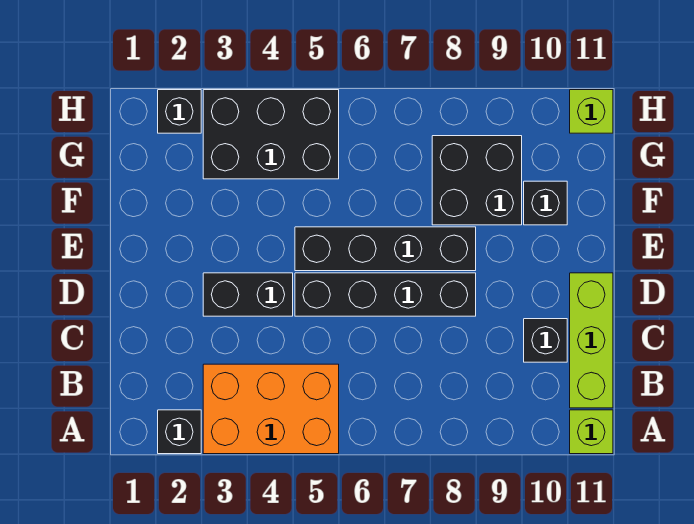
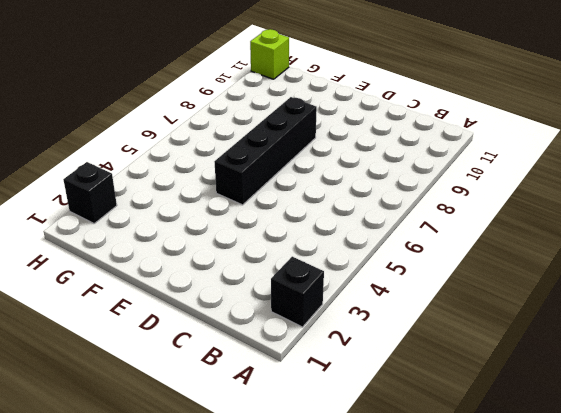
none -> orange brick A3:B5 level 1
none -> lime brick A11 level 1
none -> lime brick B11:D11 level 1

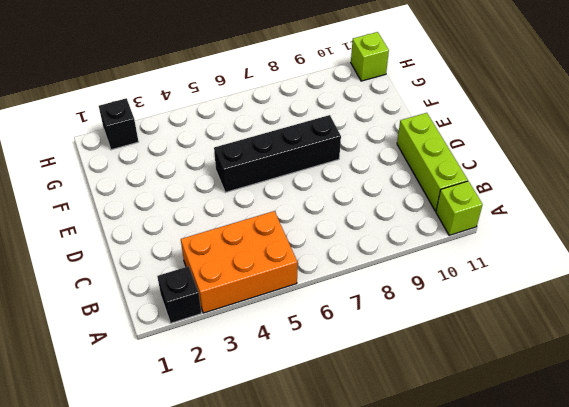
none -> black brick C10 level 1
none -> black brick D3:D4 level 1
none -> black brick D5:D8 level 1

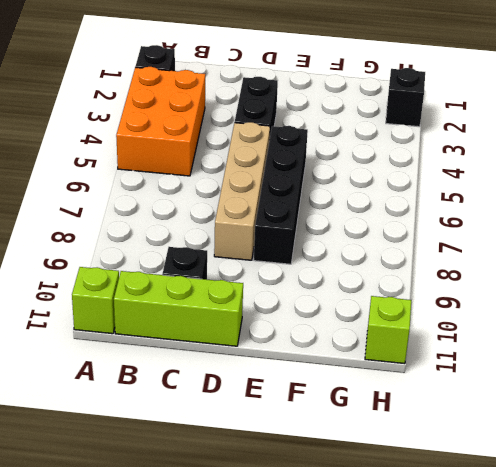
tan brick D5:D8 level 1 -> black brick D5:D8 level 1
none -> black brick F8:G9 level 1
none -> black brick F10 level 1
none -> black brick G3:H5 level 1

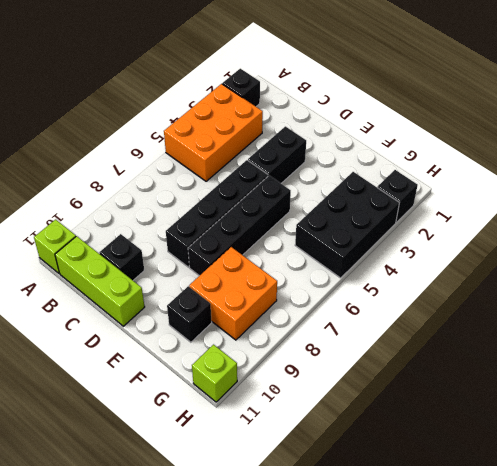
orange brick F8:G9 level 1 -> black brick F8:G9 level 1

